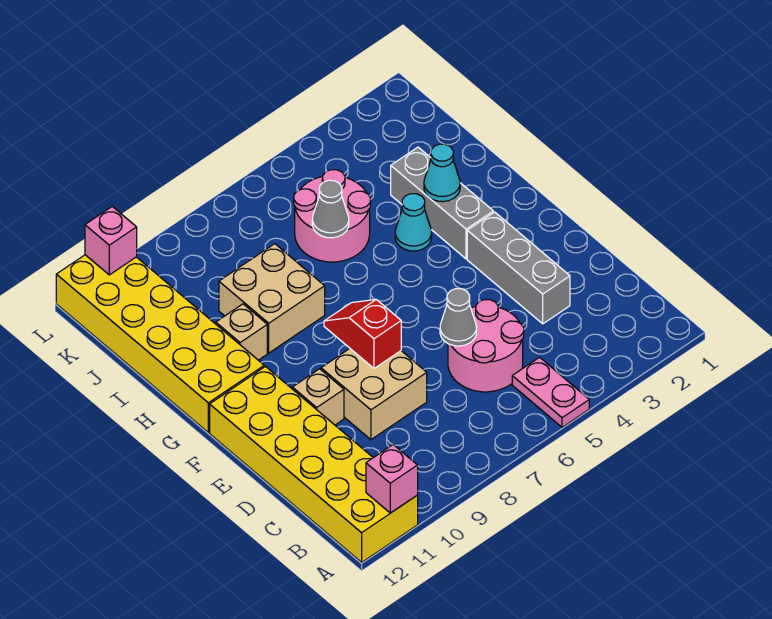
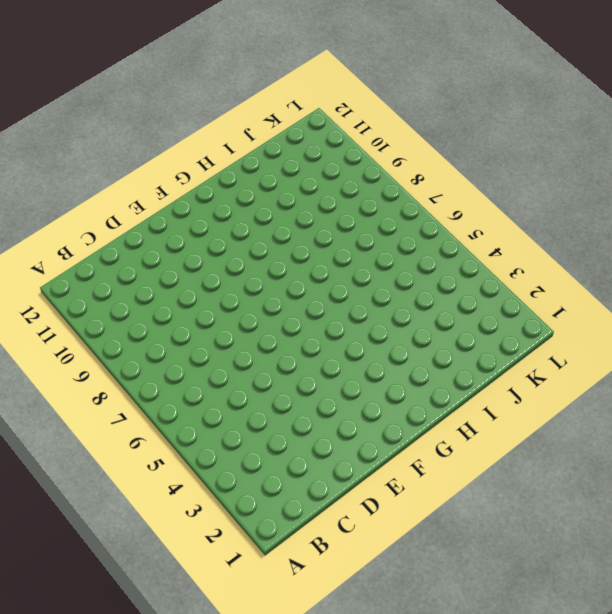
none -> pink plate A5:B5 level 1
none -> yellow brick A11:F12 level 1
none -> pink round brick C5:D6 level 1

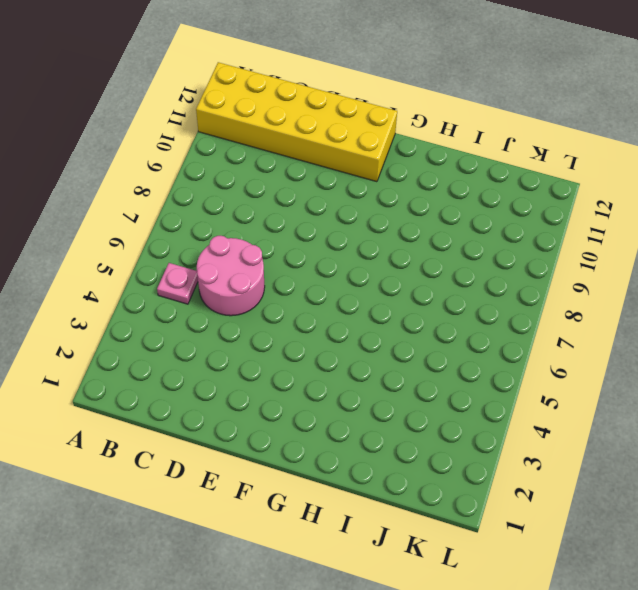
pink plate B5 level 1 -> pink plate A5:B5 level 1
none -> grey brick D3:F3 level 1
none -> tan brick D8:E9 level 1
none -> tan brick E10 level 1

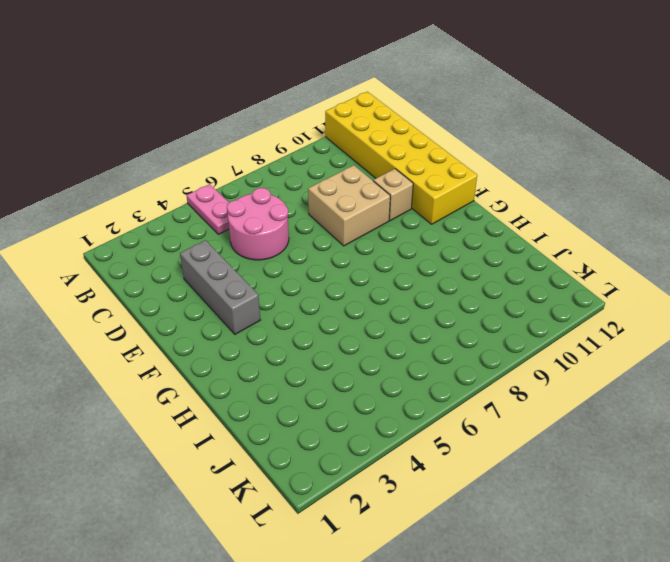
none -> grey brick G3:I3 level 1
none -> yellow brick G11:L12 level 1
none -> cyan cone H4 level 1

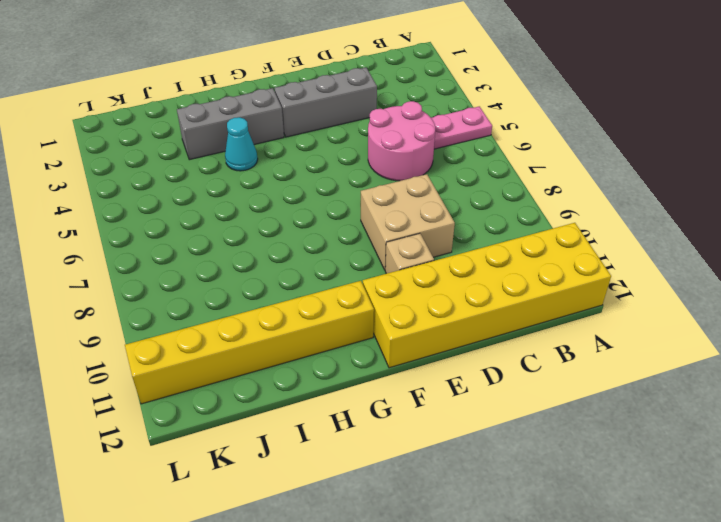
yellow brick G11:L11 level 1 -> yellow brick G11:L12 level 1
none -> tan brick H8:I9 level 1
none -> tan brick H10 level 1
none -> pink round brick I5:J6 level 1

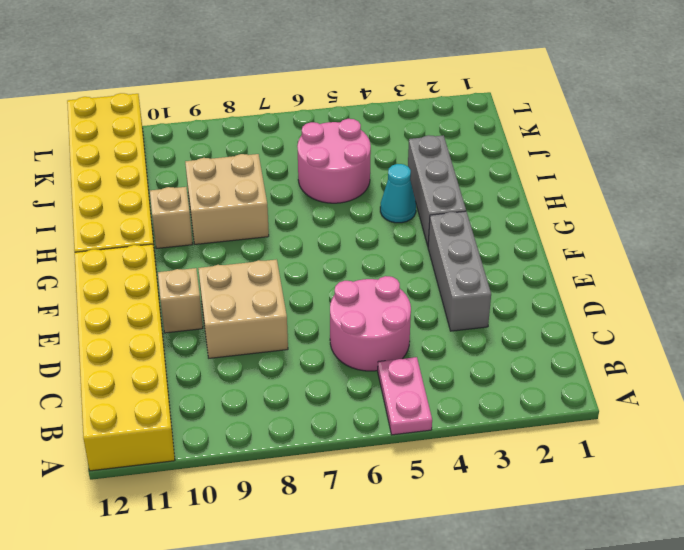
none -> pink brick A11 level 2
none -> grey cone D6 level 2
none -> red slope E8:F8 level 2 top E

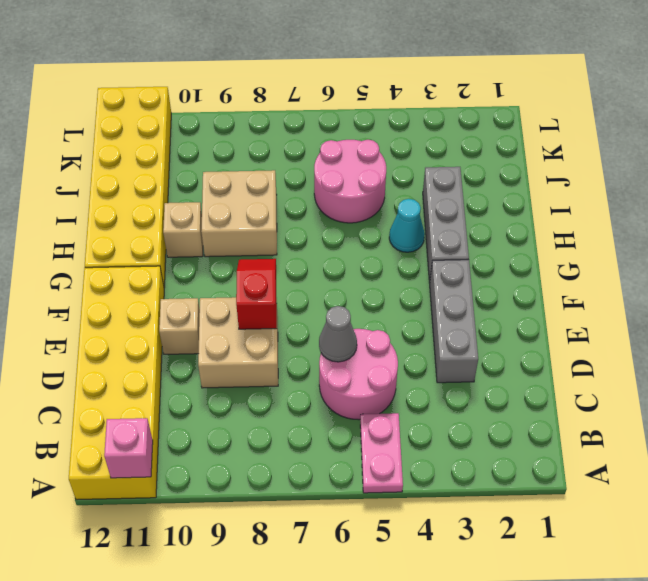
none -> cyan cone H3 level 2
none -> grey cone I6 level 2
none -> pink brick L11 level 2

